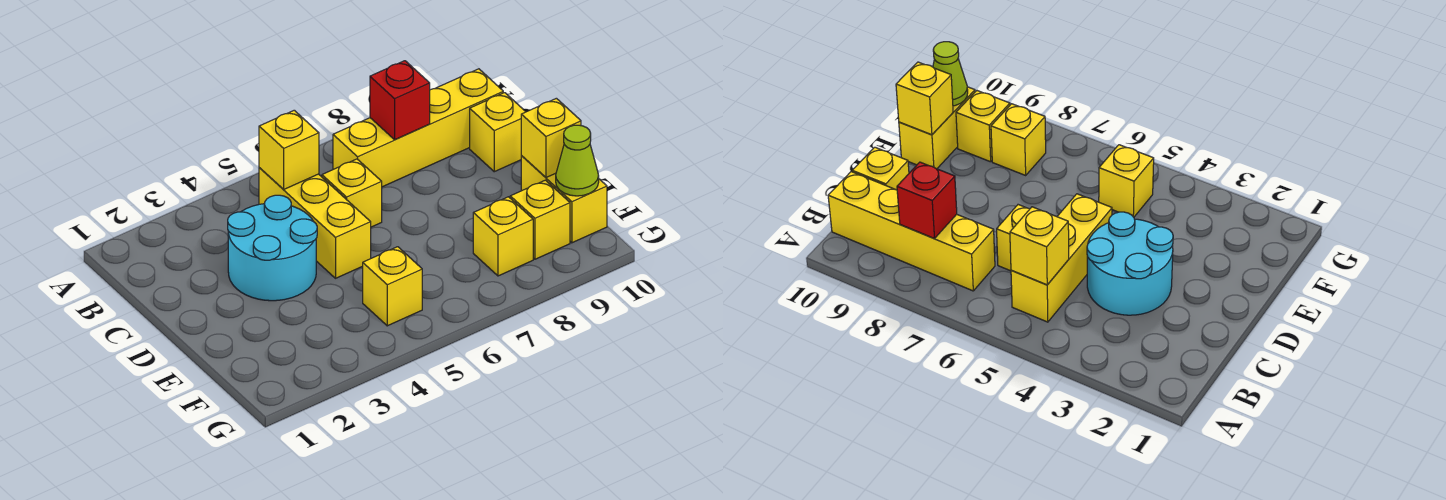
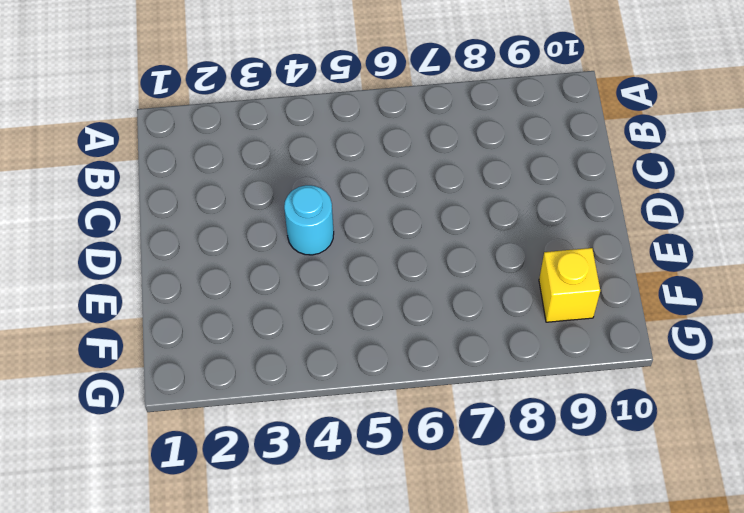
cyan round brick D4 level 1 -> cyan round brick C3:D4 level 1
none -> yellow brick B5:D5 level 1
none -> yellow brick B7:B10 level 1
none -> yellow brick C6 level 1

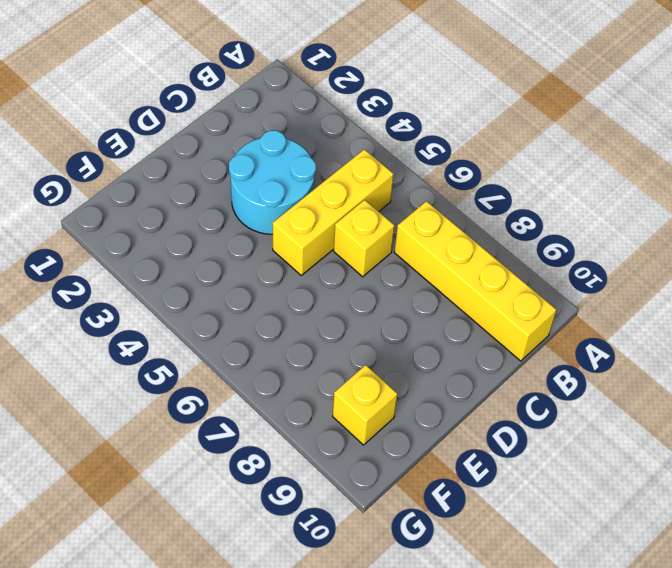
none -> yellow brick C10 level 1
none -> yellow brick E10:F10 level 1
none -> yellow brick F5 level 1

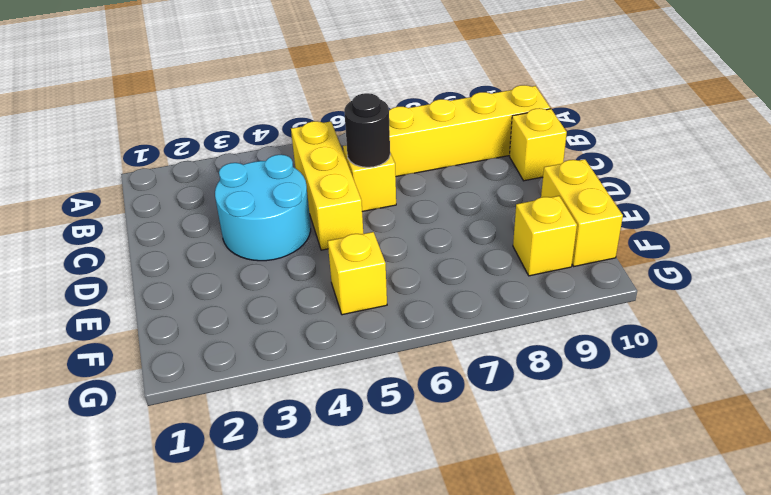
black round brick C6 level 2 -> none
none -> yellow brick F8 level 1
none -> yellow brick B5 level 2
none -> red brick B8 level 2

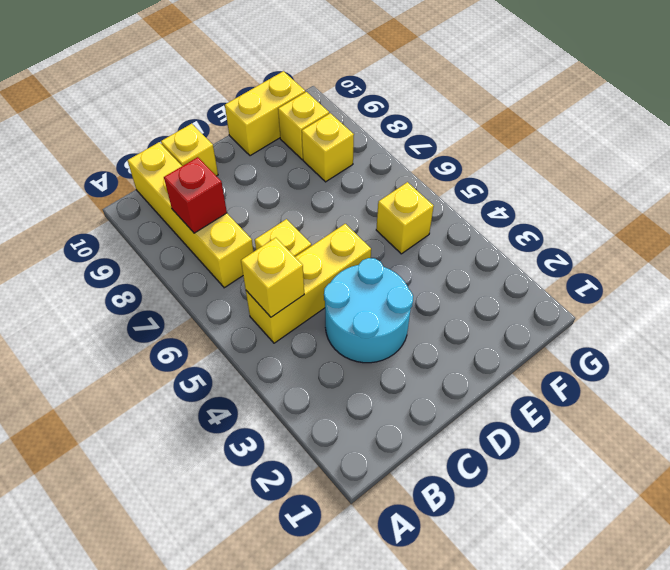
none -> yellow brick E10 level 2
none -> lime cone F10 level 2

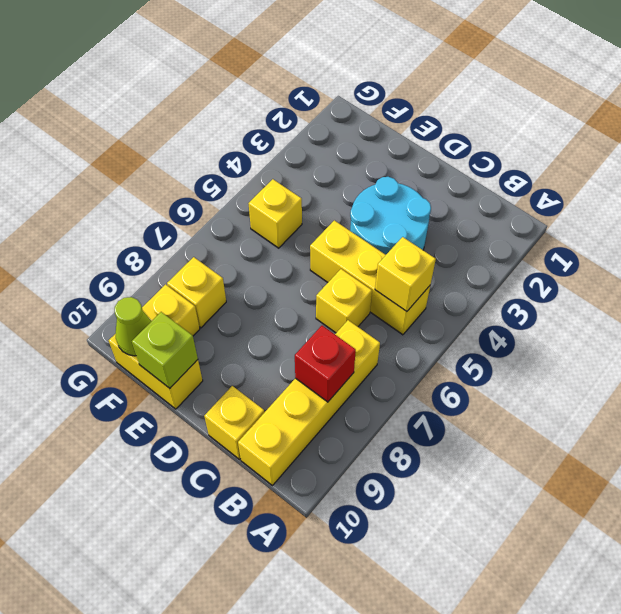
lime brick E10 level 2 -> yellow brick E10 level 2

